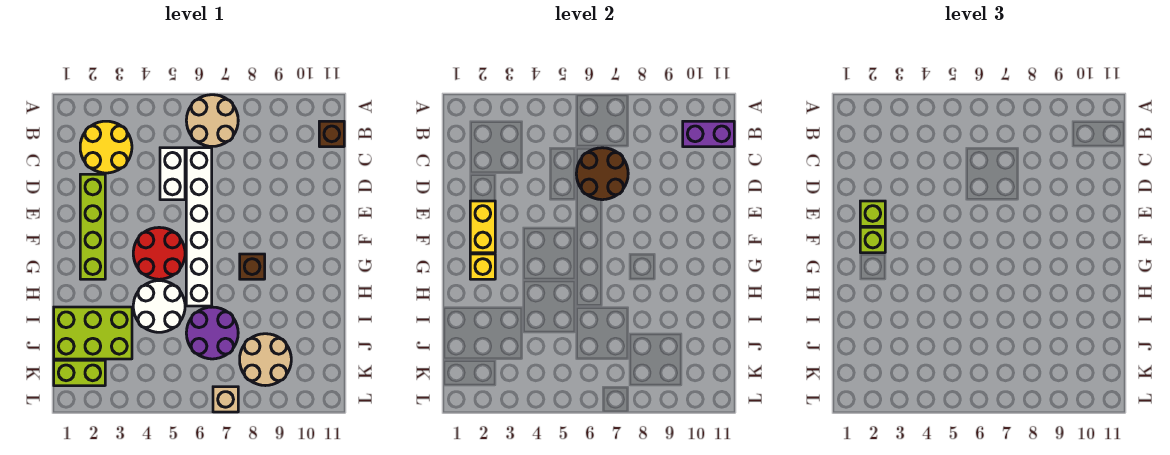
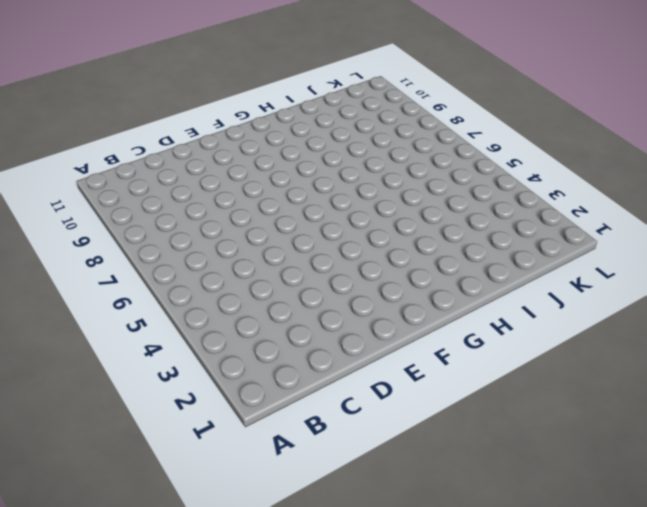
none -> tan round brick A6:B7 level 1
none -> yellow round brick B2:C3 level 1
none -> brown brick B11 level 1

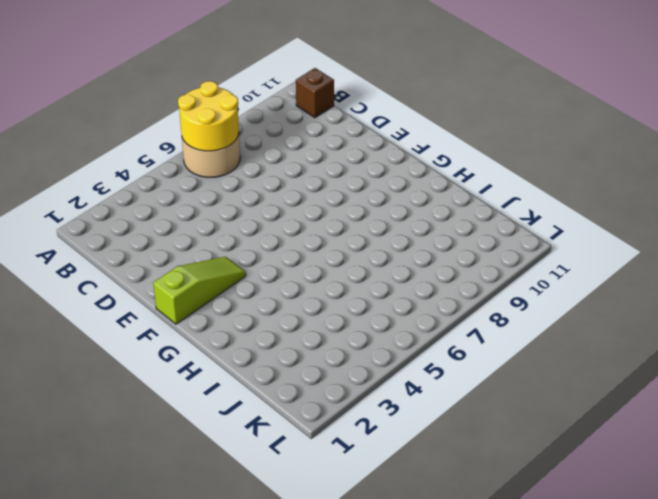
yellow round brick A6:B7 level 2 -> yellow round brick B2:C3 level 1
lime slope F1:F3 level 1 top 1 -> lime brick D2:G2 level 1
none -> white brick C5:D5 level 1
none -> white brick C6:H6 level 1
none -> red round brick F4:G5 level 1

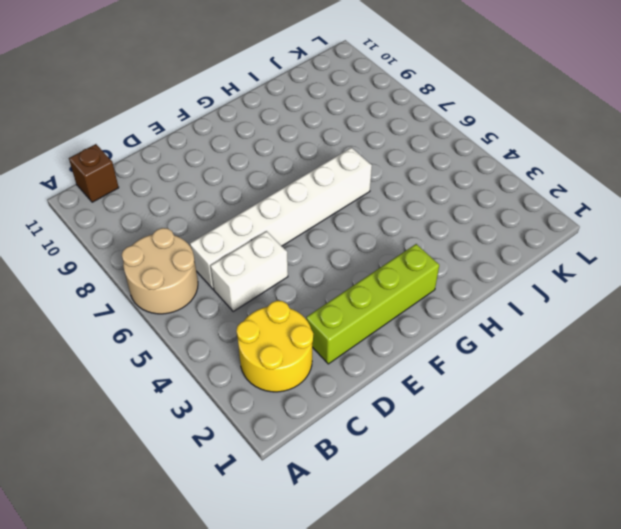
none -> red round brick F4:G5 level 1
none -> brown brick G8 level 1
none -> white round brick H4:I5 level 1

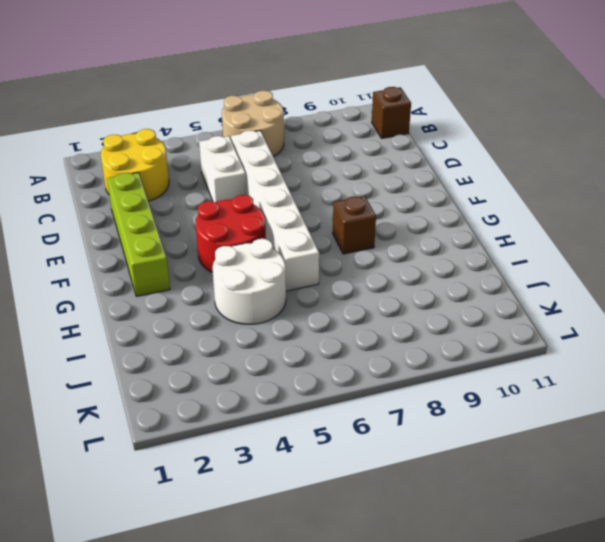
none -> lime brick I1:J3 level 1
none -> purple round brick I6:J7 level 1
none -> tan round brick J8:K9 level 1

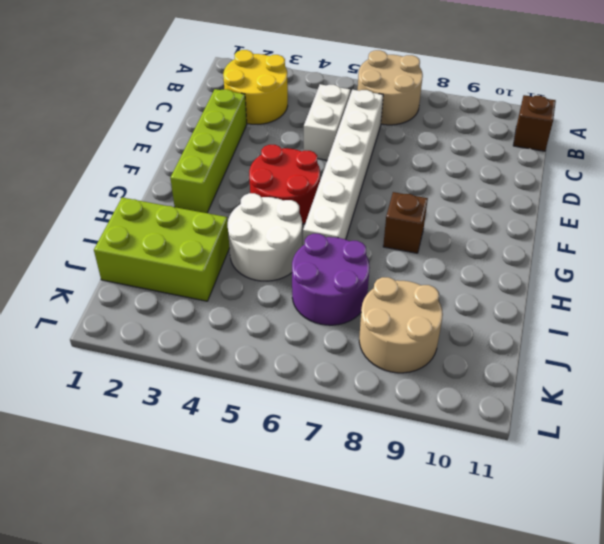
none -> lime brick K1:K2 level 1
none -> tan brick L7 level 1
none -> purple brick B10:B11 level 2

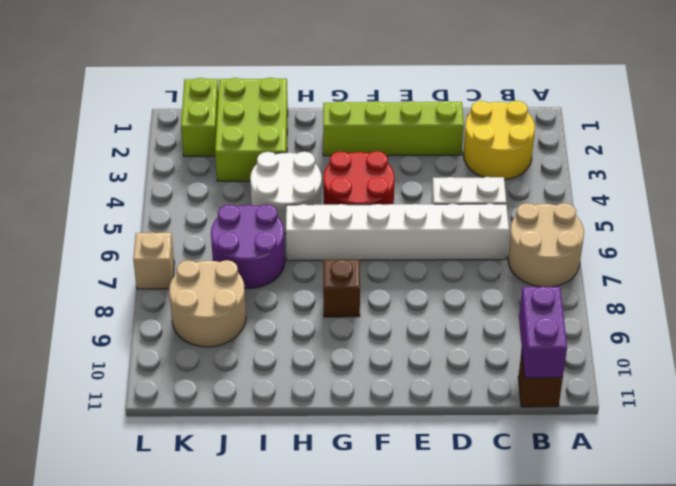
none -> brown round brick C6:D7 level 2
none -> yellow brick E2:F2 level 2
none -> yellow brick G2 level 2

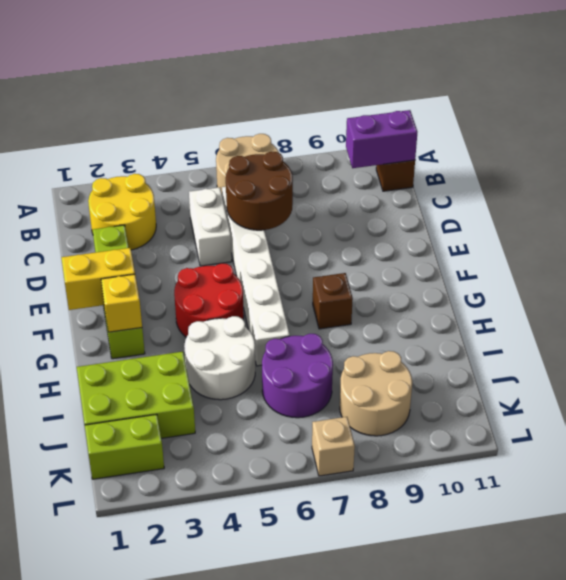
yellow brick F1:F2 level 2 -> yellow brick E2:F2 level 2
none -> lime brick E2 level 3
none -> lime brick F2 level 3

